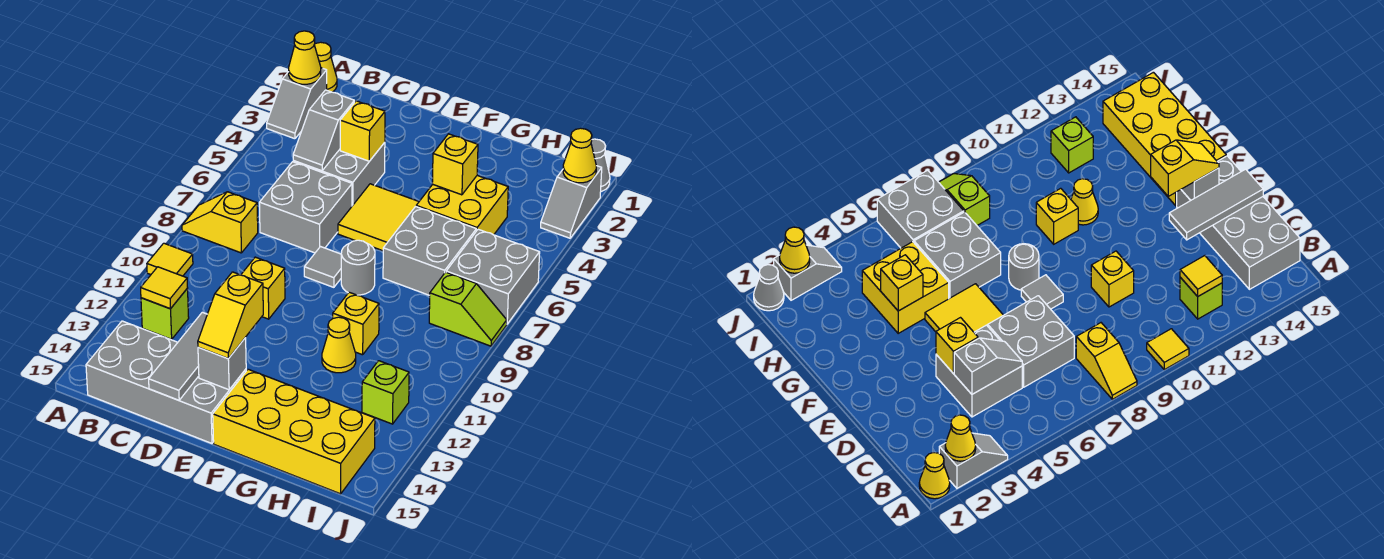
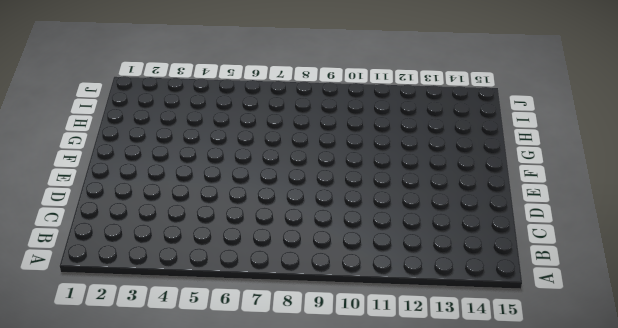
none -> yellow cone A1 level 1
none -> grey slope A2:A3 level 1 top 2
none -> yellow slope A8:B8 level 1 top B
none -> yellow tile A10 level 1

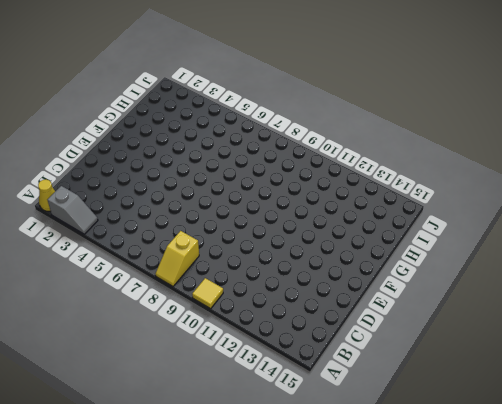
none -> lime brick B12 level 1
none -> grey brick B14:E15 level 1
none -> grey brick C4:D5 level 1
none -> grey brick C6:D7 level 1

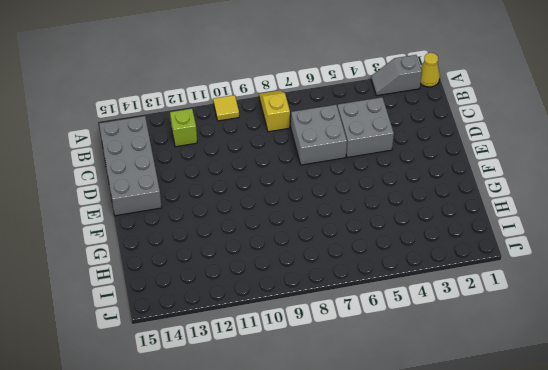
none -> yellow brick D10 level 1
none -> yellow tile E5:F6 level 1
none -> grey tile E8 level 1
none -> grey round brick F8 level 1

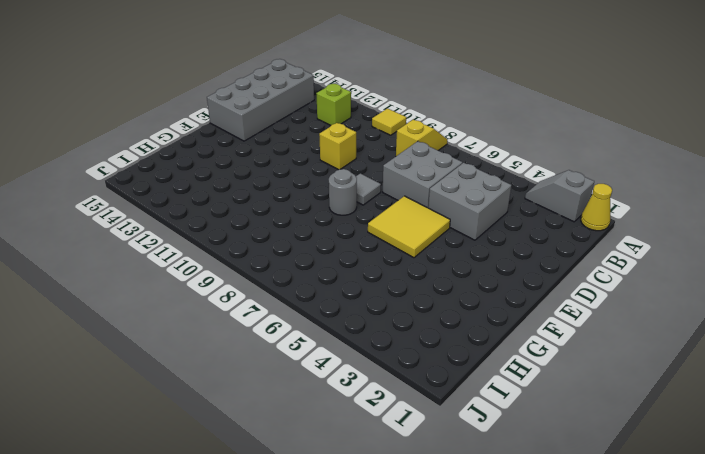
none -> yellow brick F14:I15 level 1
none -> yellow brick G4:H5 level 1
none -> grey brick G6:H7 level 1
none -> yellow brick G10 level 1

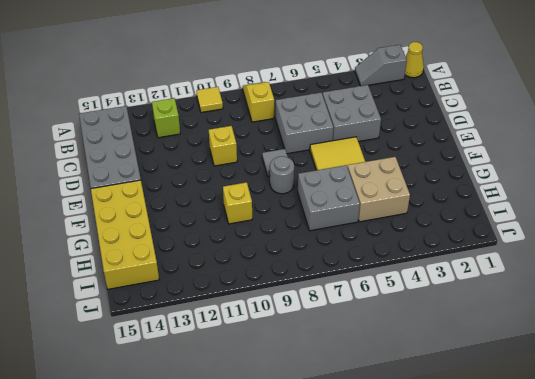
tan brick G4:H5 level 1 -> yellow brick G4:H5 level 1
none -> yellow cone G11 level 1
none -> grey brick I6:J7 level 1
none -> lime slope I8:J8 level 1 top I
none -> lime brick I12 level 1

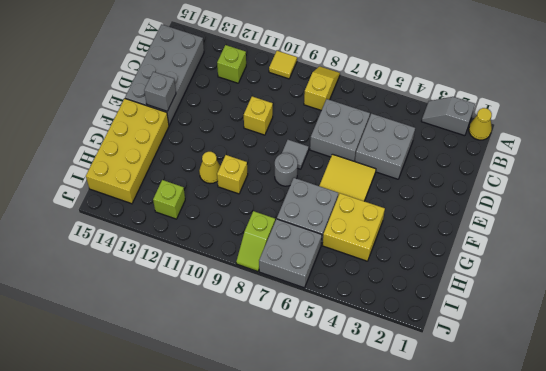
none -> grey cone J1 level 1
none -> grey slope J2:J3 level 1 top 2
none -> yellow cone A2 level 2
none -> yellow tile B12 level 2

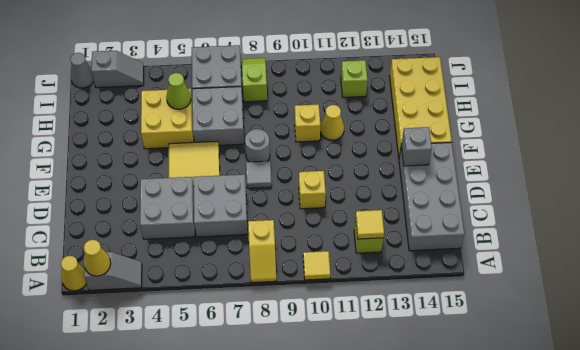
lime cone H5 level 2 -> none
none -> grey slope C4:C5 level 2 top 4
none -> yellow brick D4 level 2
none -> grey tile D13:D15 level 2
none -> yellow brick G4 level 2

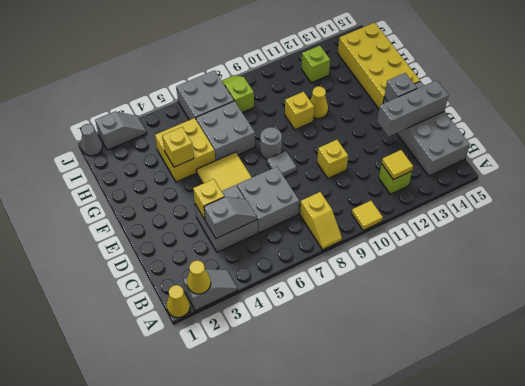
grey brick D13:D15 level 2 -> grey tile D13:D15 level 2
none -> yellow cone J2 level 2
none -> yellow slope E13:E14 level 3 top 13

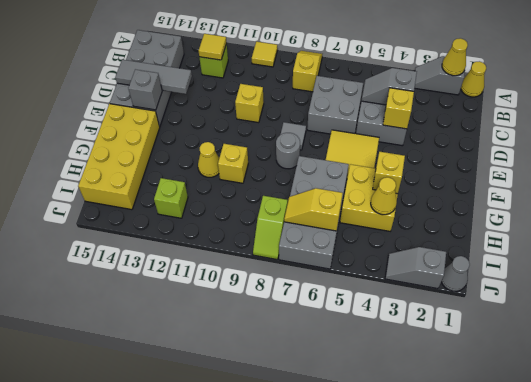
yellow cone H4 level 2 -> yellow cone J2 level 2
yellow slope I6:I7 level 2 top 6 -> yellow slope E13:E14 level 3 top 13

